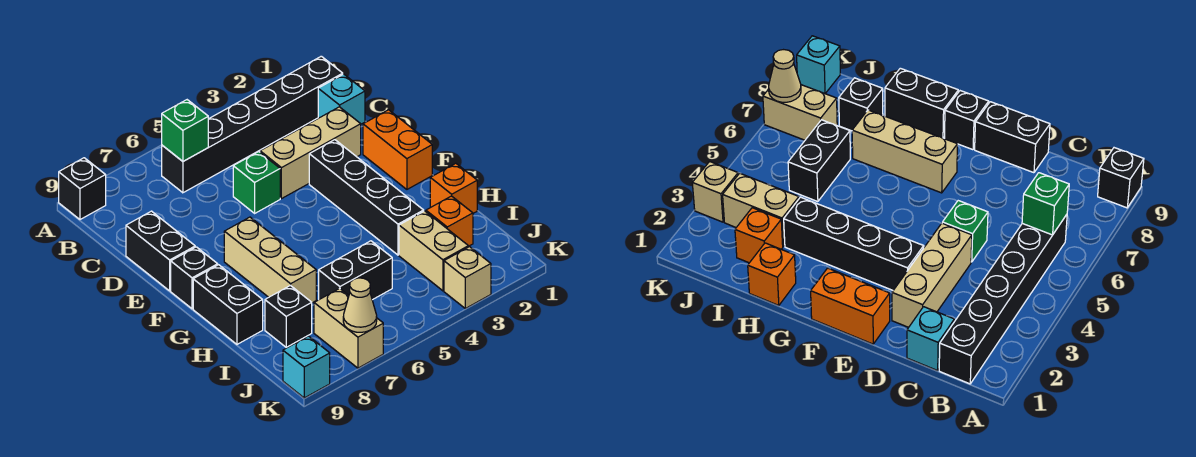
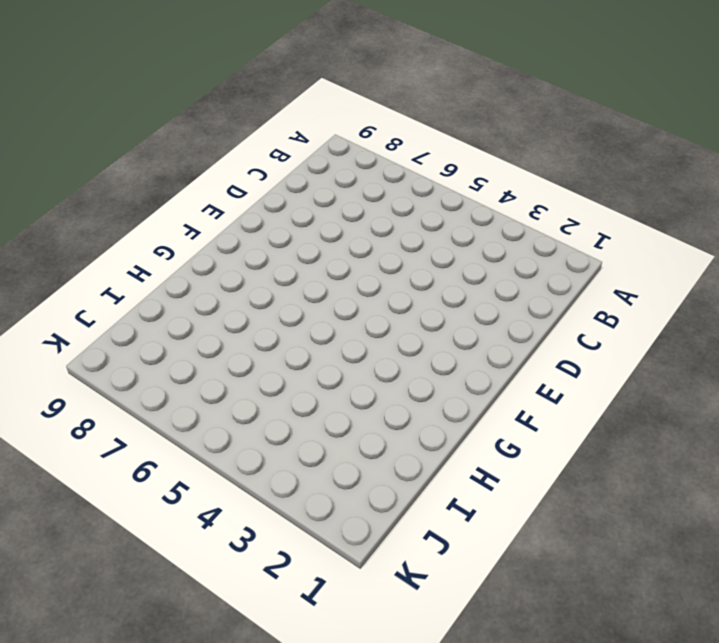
none -> black brick A9 level 1
none -> black brick B1:B6 level 1
none -> cyan brick C1 level 1

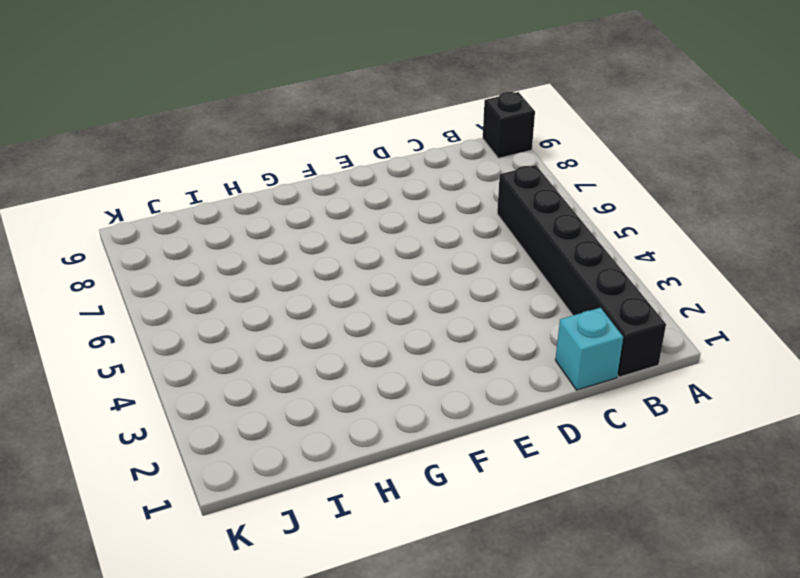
none -> tan brick D2:D4 level 1
none -> green brick D5 level 1
none -> black brick D9:E9 level 1

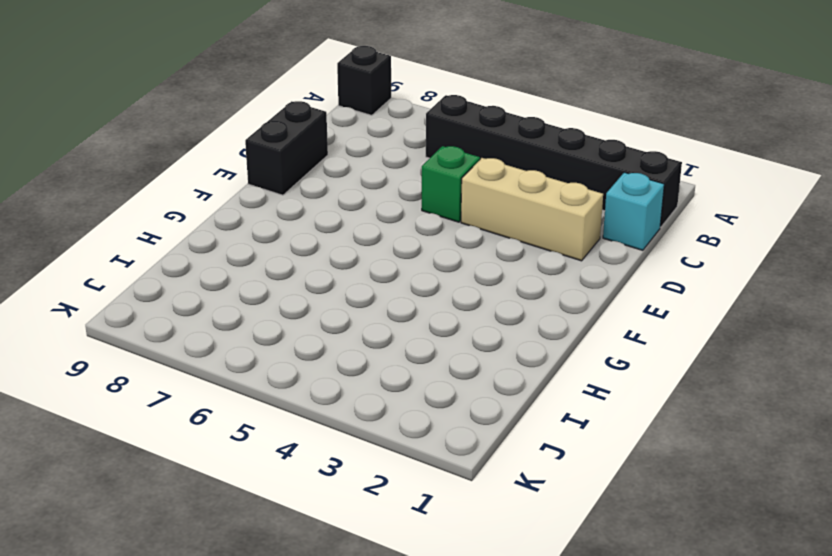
none -> orange brick E1:F1 level 1
none -> black brick E3:H3 level 1
none -> tan brick F7:H7 level 1

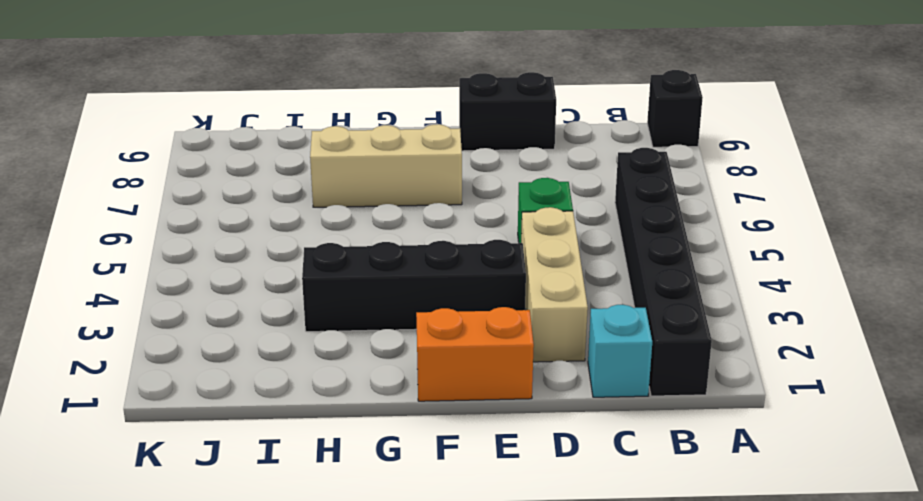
none -> black brick F9 level 1
none -> black brick G9:H9 level 1
none -> orange brick H1 level 1

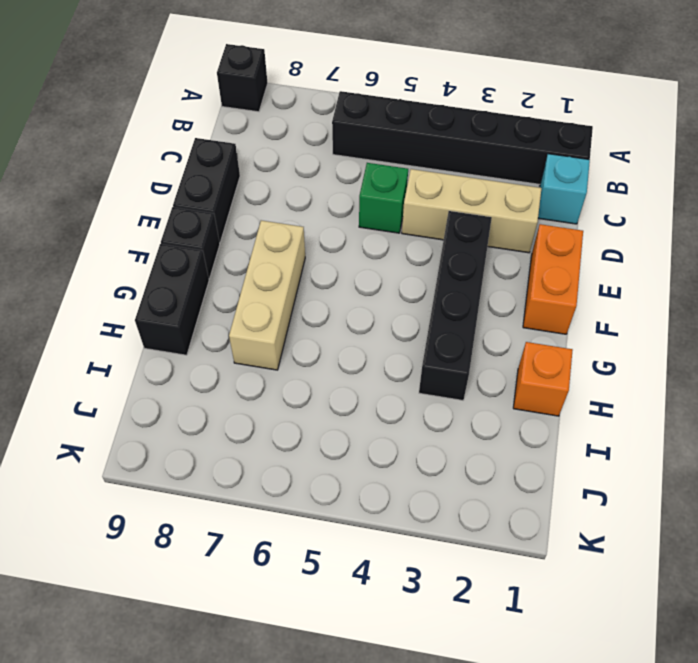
none -> orange brick I2 level 1
none -> tan brick I3:J3 level 1
none -> black brick I5:I6 level 1

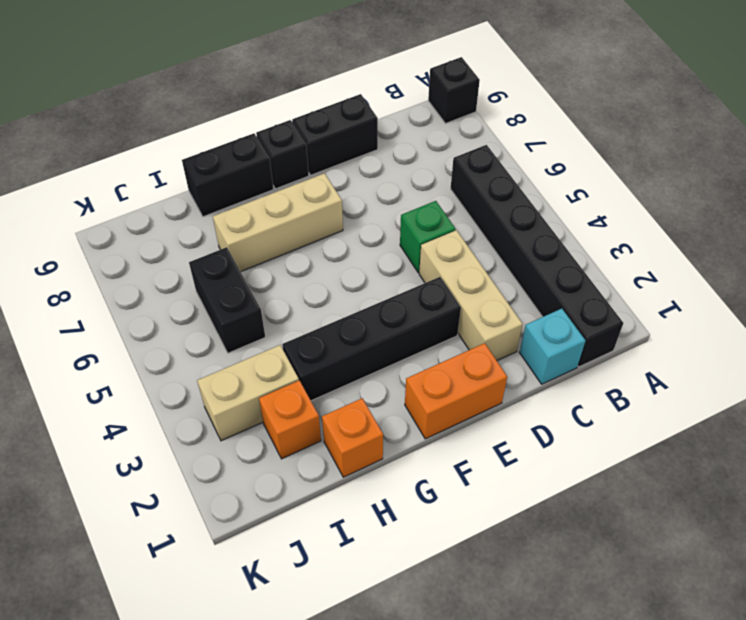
none -> black brick I8 level 1
none -> tan brick J7:K7 level 1
none -> tan brick K3 level 1

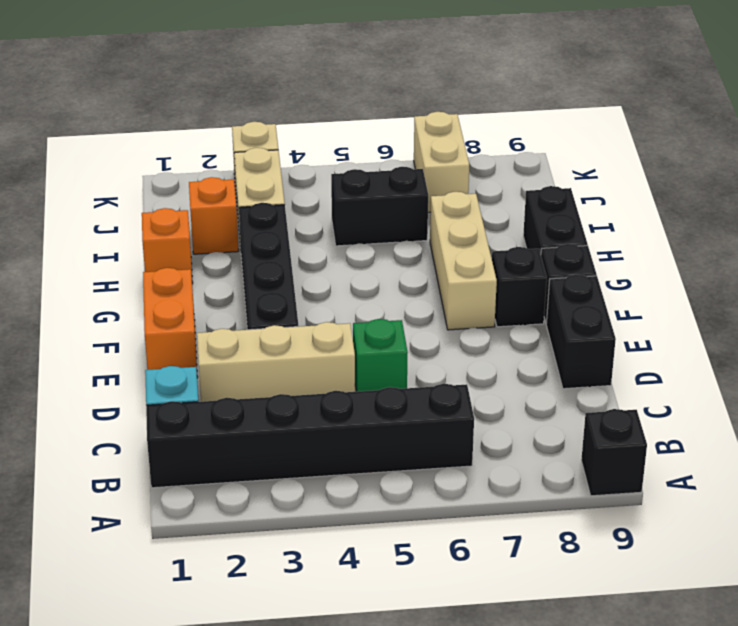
black brick F8 level 1 -> black brick I8 level 1
none -> cyan brick K9 level 1
none -> green brick B6 level 2
none -> tan cone K7 level 2

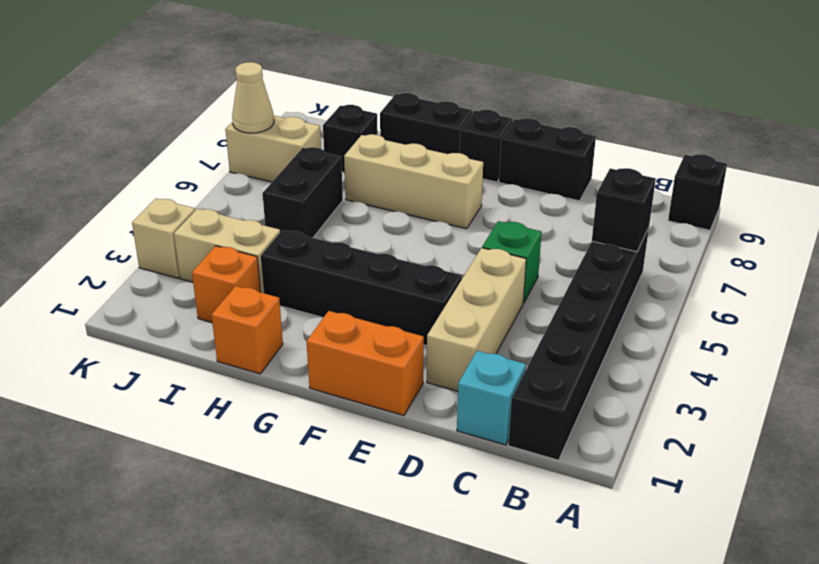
black brick B6 level 2 -> green brick B6 level 2
none -> cyan brick K9 level 1

